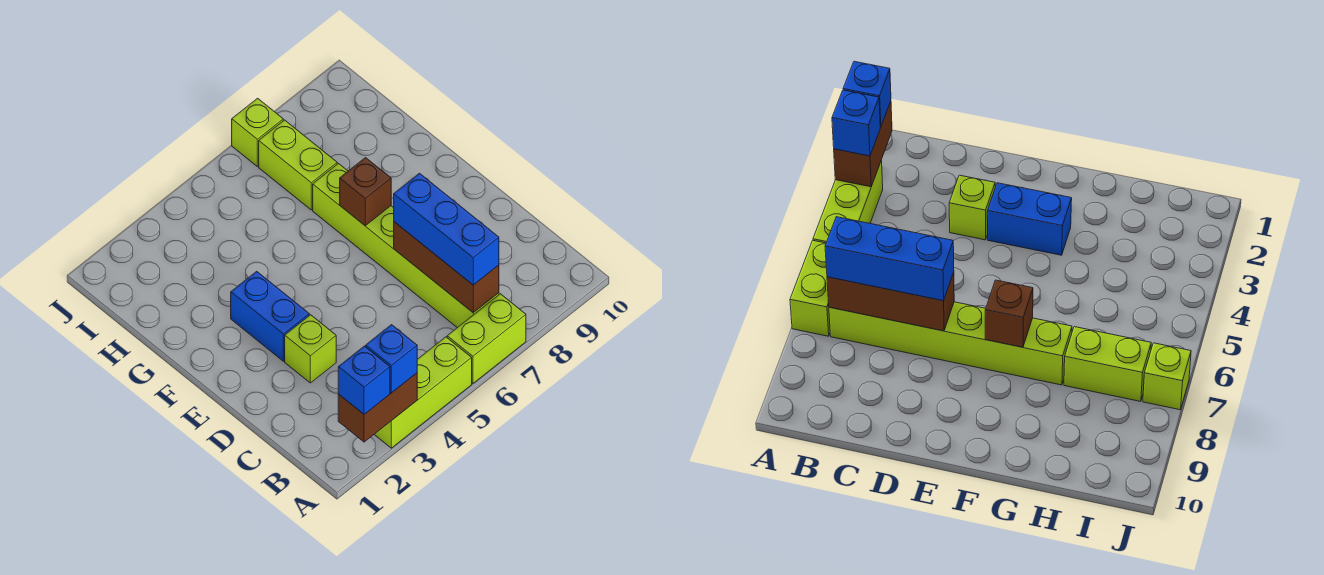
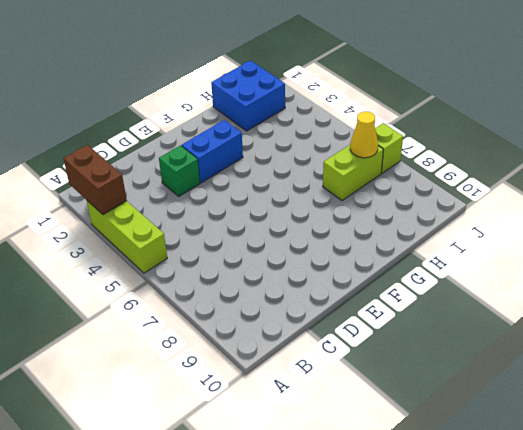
green brick D3 level 1 -> lime brick D3 level 1
blue brick H1:I2 level 1 -> none
yellow cone I7 level 2 -> none
none -> lime brick A6:A7 level 1
none -> lime brick B7:G7 level 1
none -> brown brick B7:D7 level 2

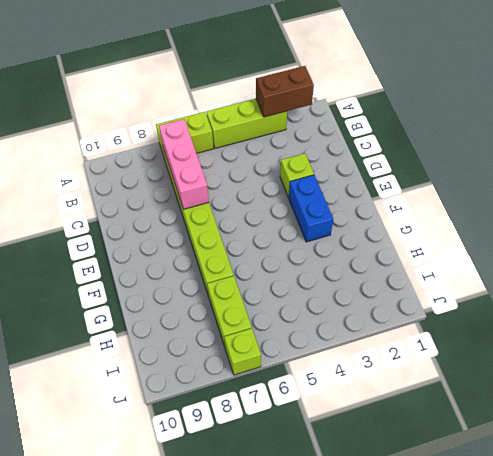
pink brick B7:D7 level 2 -> brown brick B7:D7 level 2
none -> brown brick F7 level 2
none -> blue brick A2 level 3
none -> blue brick A3 level 3

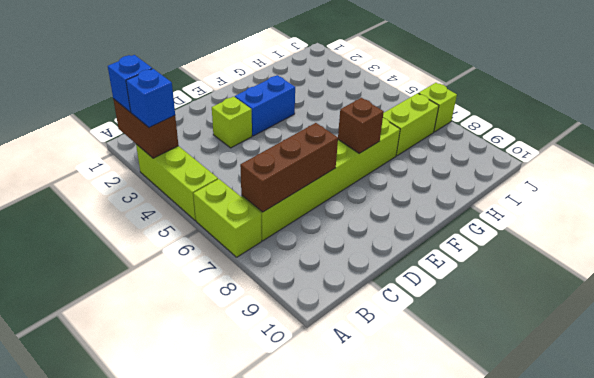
none -> blue brick B7:D7 level 3

